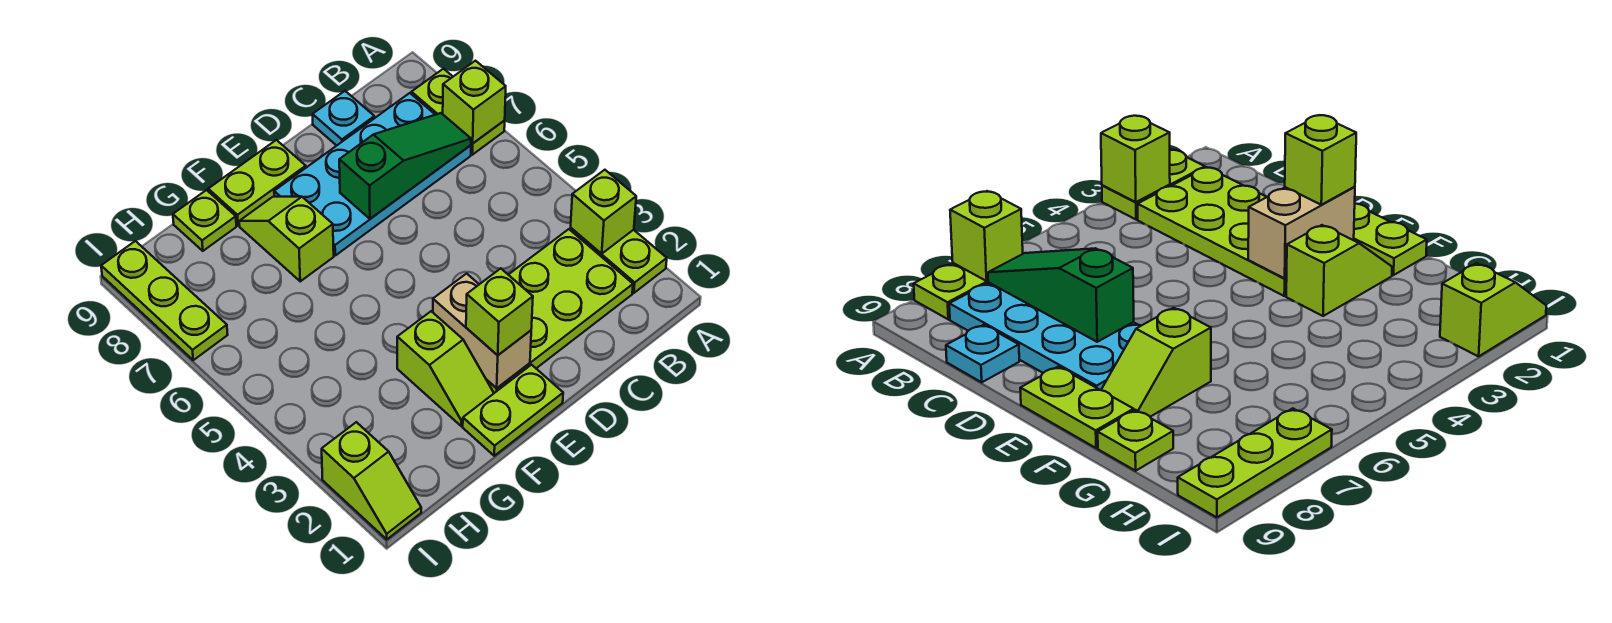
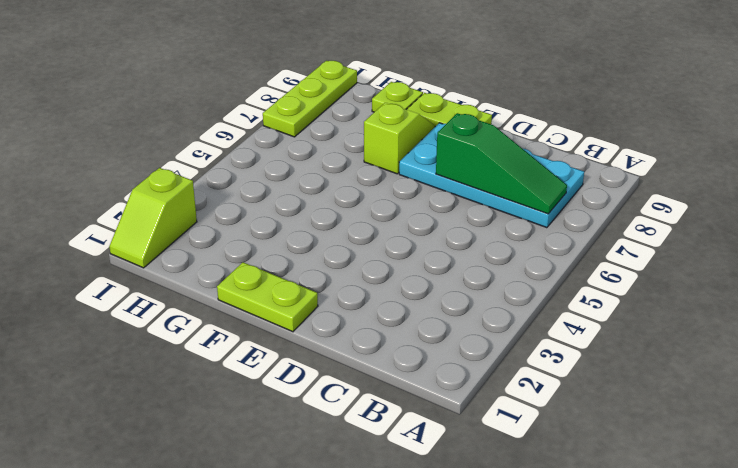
none -> lime plate A2:A3 level 1
none -> lime plate A7:A8 level 1
none -> lime plate B2:E3 level 1

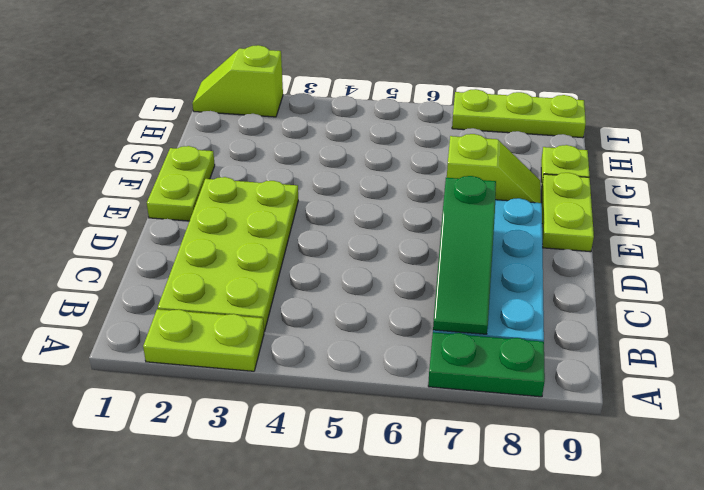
green plate A7:A8 level 1 -> lime plate A7:A8 level 1
none -> cyan plate C9 level 1
none -> lime slope F2:F3 level 1 top 3
none -> lime brick A3 level 2

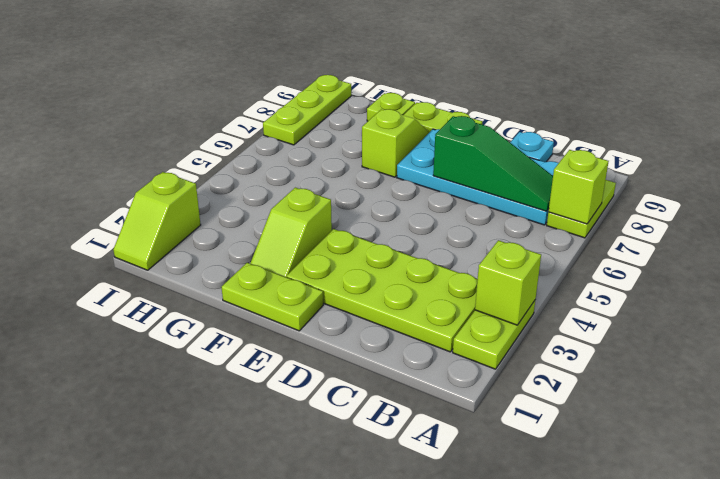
none -> tan brick E2:E3 level 2
none -> lime brick E2 level 3

